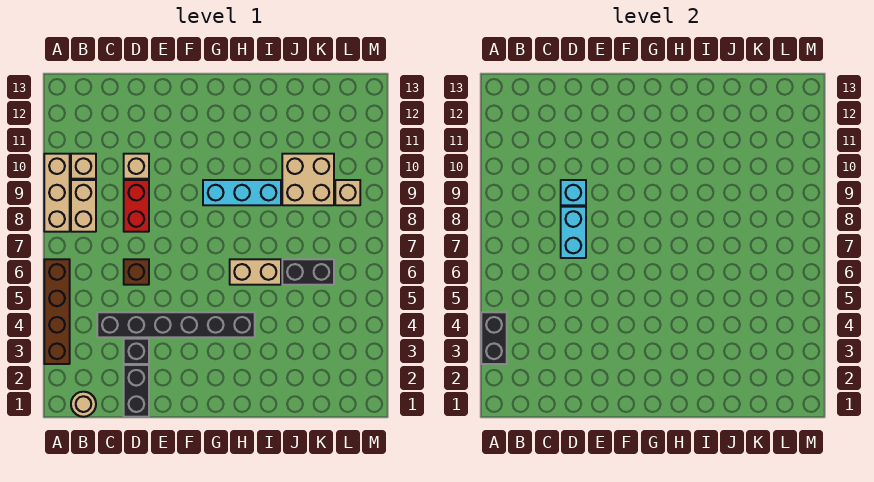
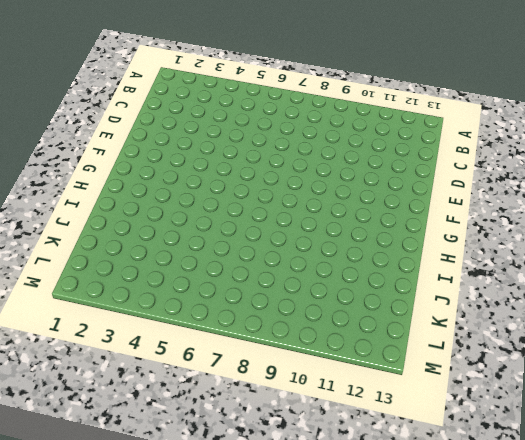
none -> brown brick A3:A6 level 1
none -> tan brick A8:A10 level 1
none -> tan round brick B1 level 1

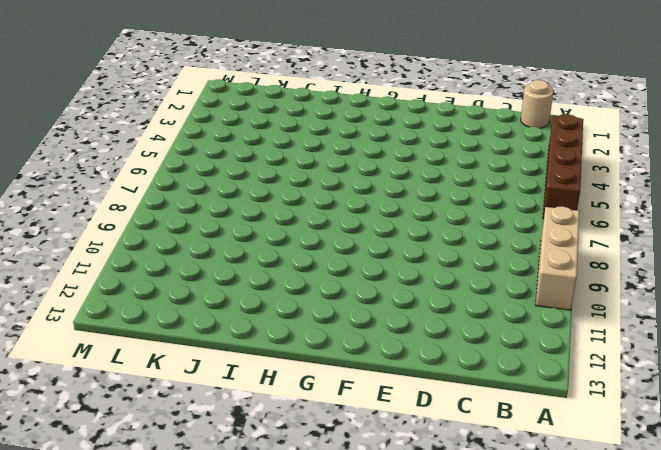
none -> tan brick B8:B9 level 1
none -> tan brick B10 level 1
none -> black brick C4:H4 level 1

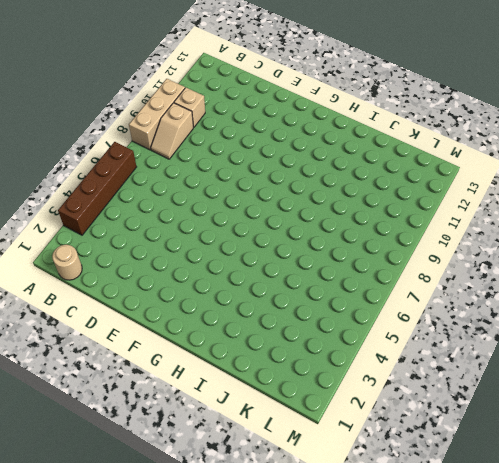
tan slope B8:B9 level 1 top 9 -> tan brick B8:B9 level 1
none -> black brick C4:H4 level 1
none -> black brick D1:D2 level 1
none -> black brick D3 level 1

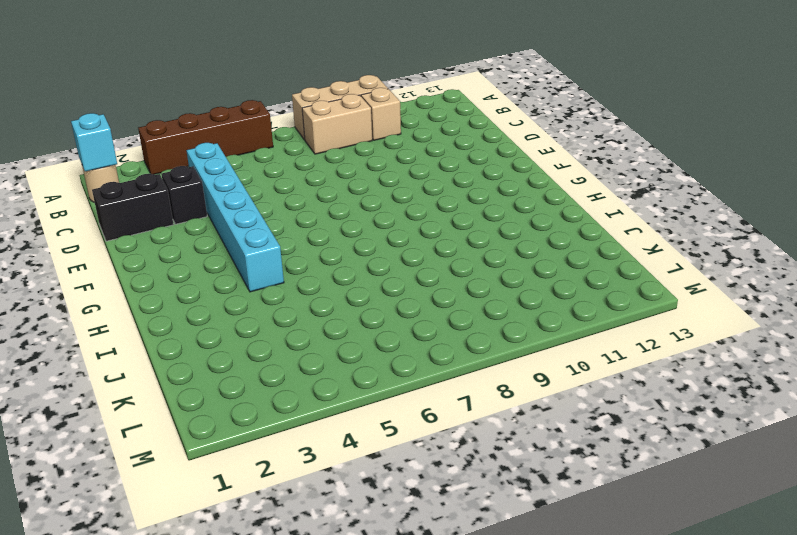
cyan brick B1 level 2 -> cyan brick D9 level 2
cyan brick C4:H4 level 1 -> black brick C4:H4 level 1
none -> brown brick D6 level 1
none -> red brick D8:D9 level 1
none -> tan brick D10 level 1

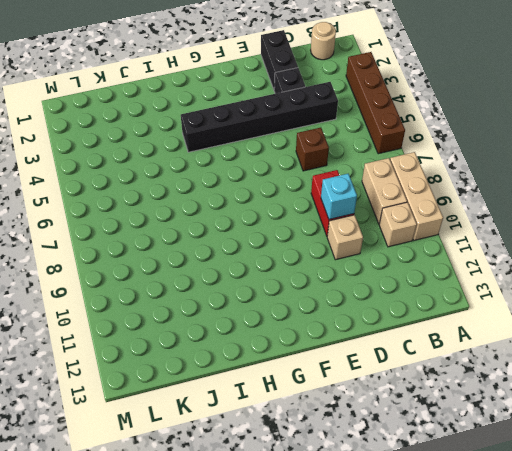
none -> cyan brick G9:I9 level 1
none -> tan brick H6:I6 level 1
none -> black brick J6:K6 level 1

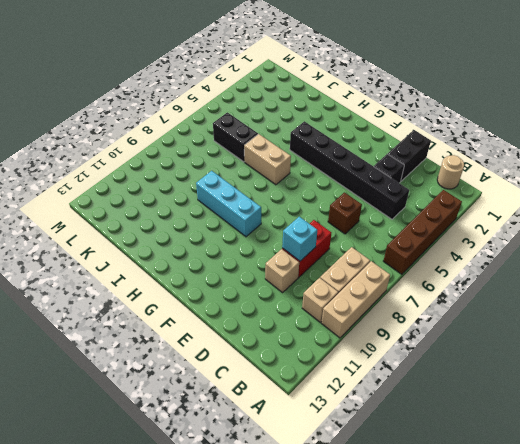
none -> tan brick J9:K10 level 1
none -> tan brick L9 level 1
none -> black brick A3:A4 level 2

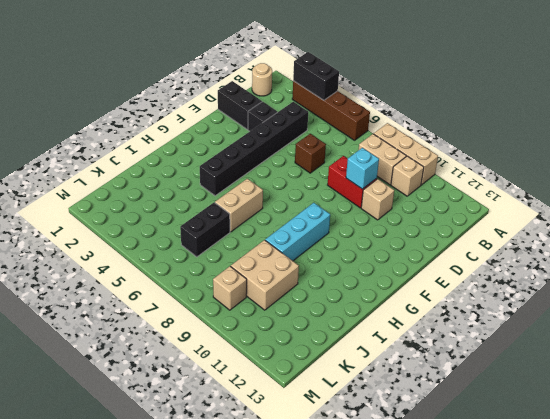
none -> cyan brick D7:D8 level 2

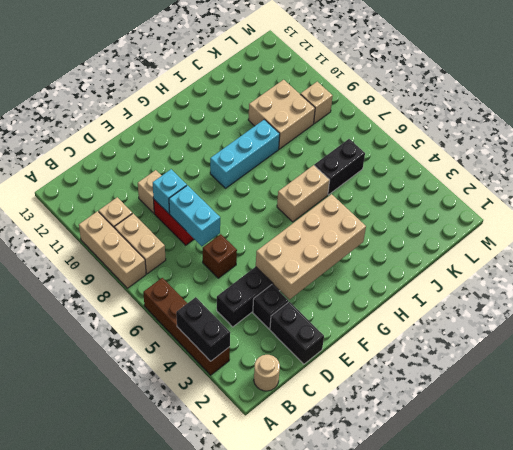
tan brick E3:H4 level 2 -> none

